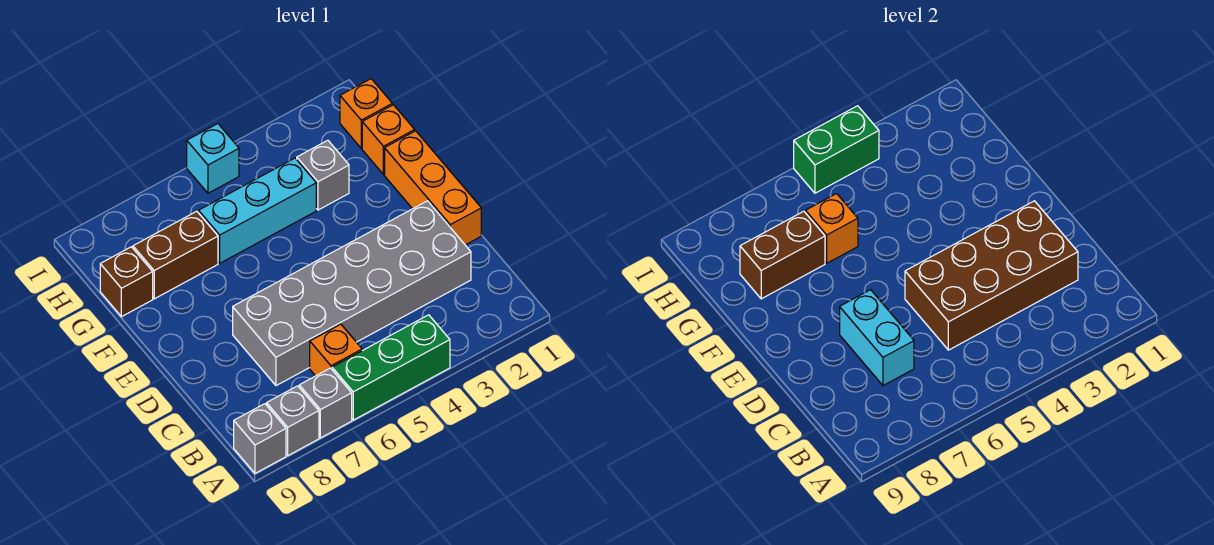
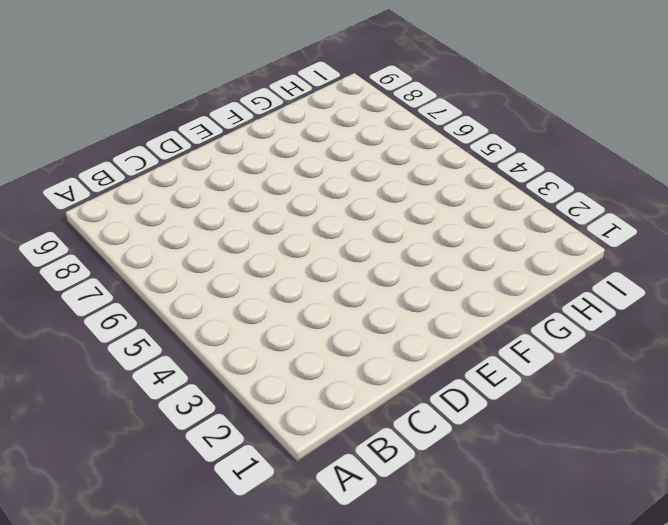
none -> green brick A4:A6 level 1
none -> grey brick A7 level 1
none -> grey brick A8 level 1

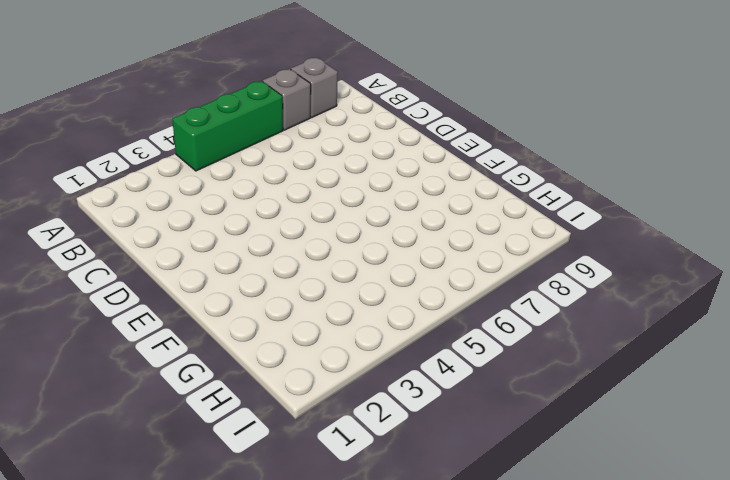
none -> grey brick A9 level 1
none -> orange brick B6 level 1
none -> grey brick C2:D7 level 1

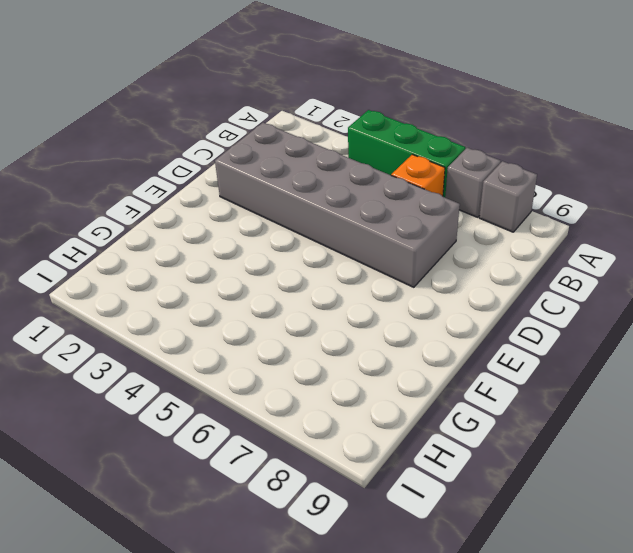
none -> grey brick A9 level 1
none -> orange brick D1:F1 level 1
none -> orange brick G1 level 1

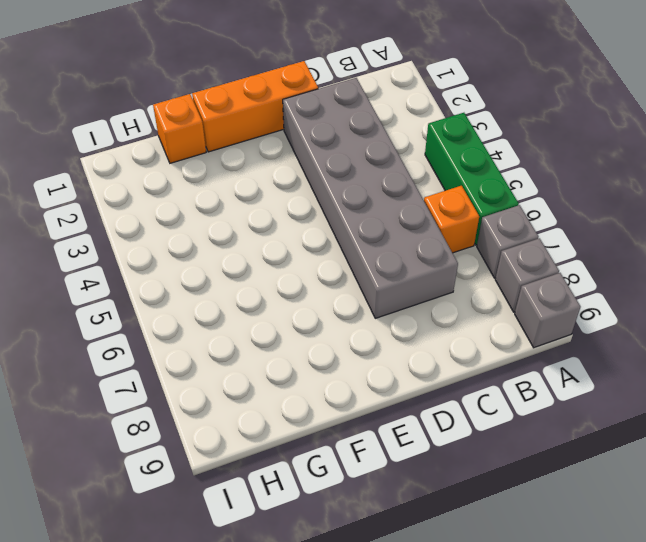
none -> grey brick G3 level 1
none -> cyan brick G4:G6 level 1
none -> brown brick G7:G8 level 1

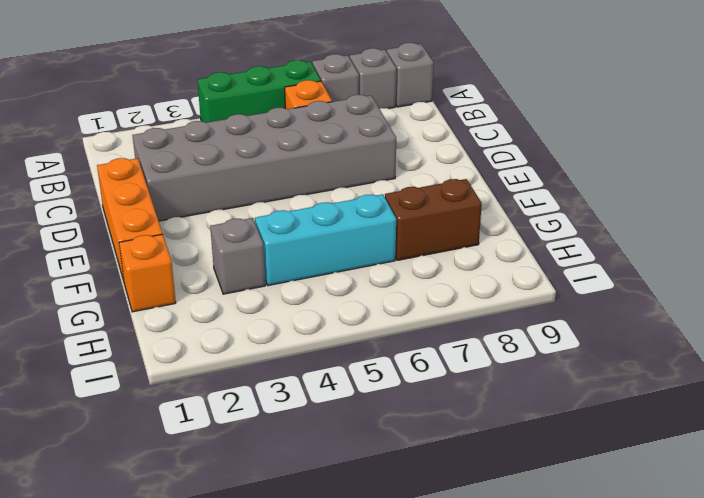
none -> brown brick G9 level 1
none -> orange brick H1 level 1
none -> cyan brick I5 level 1

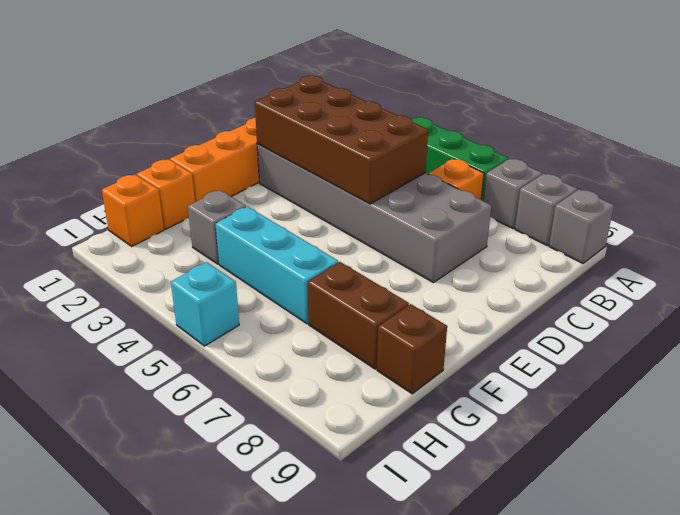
none -> cyan brick C7:D7 level 2
none -> orange brick G6 level 2
none -> brown brick G7:G8 level 2

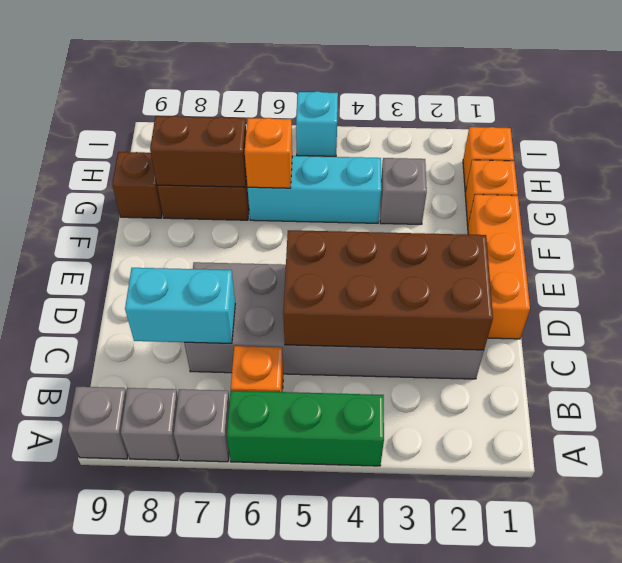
cyan brick C7:C8 level 2 -> cyan brick C7:D7 level 2
none -> green brick I4:I5 level 2

